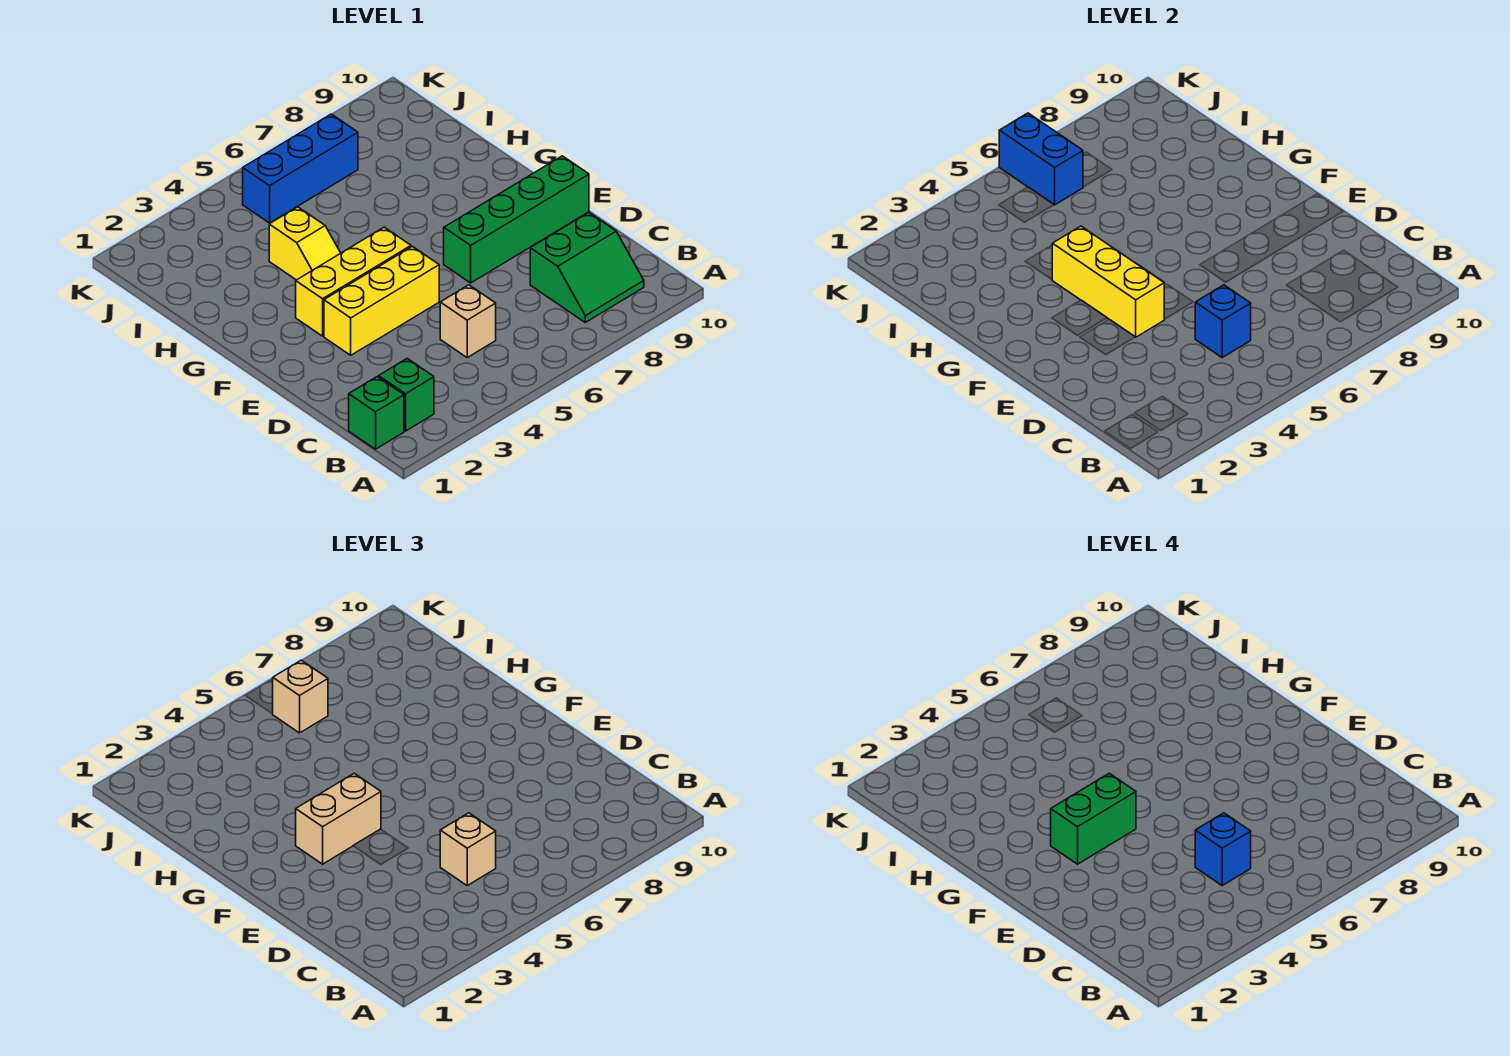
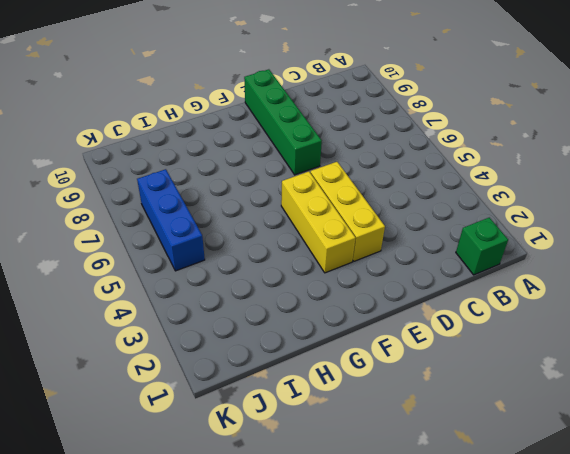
none -> green brick B2 level 1
none -> green slope B8:C9 level 1 top C
none -> tan brick C5 level 1

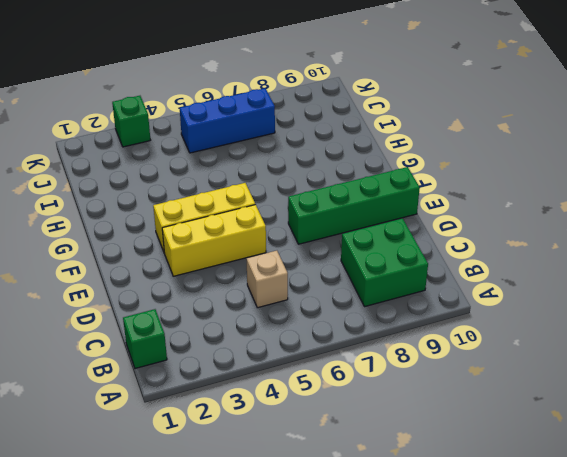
green brick B8:C9 level 1 -> green slope B8:C9 level 1 top C
green brick K3 level 1 -> green brick B2 level 1
none -> yellow slope G4:H4 level 1 top H
none -> blue brick C5 level 2
none -> yellow brick E4:G4 level 2

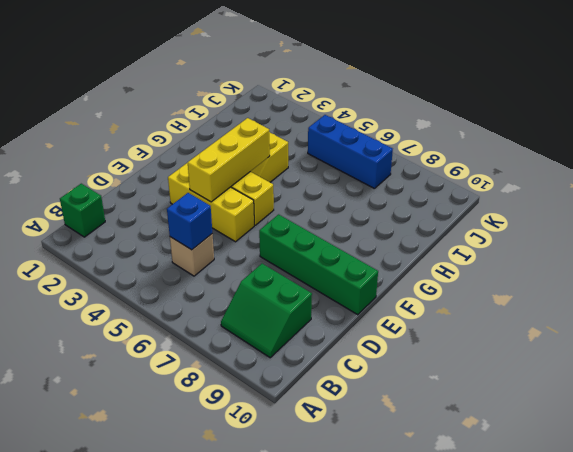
none -> green brick B2 level 1
none -> blue brick J6:K6 level 2
none -> tan brick C5 level 3

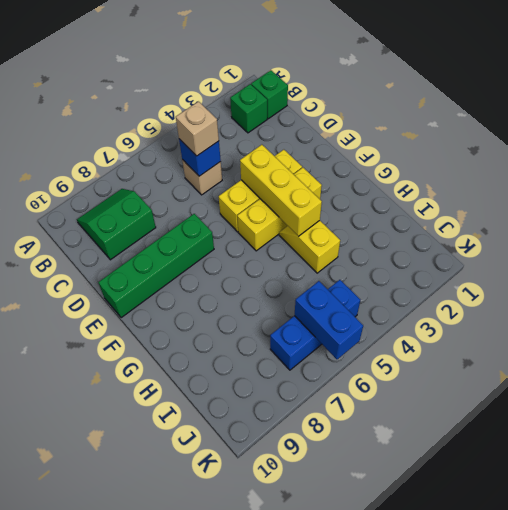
none -> tan brick F3:F4 level 3
none -> tan brick J6 level 3
none -> blue brick C5 level 4

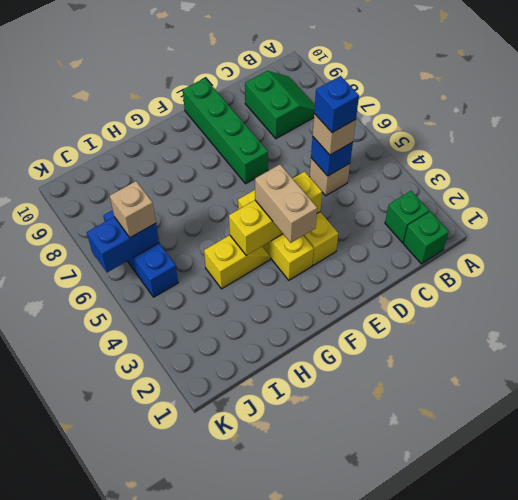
none -> green brick F3:F4 level 4

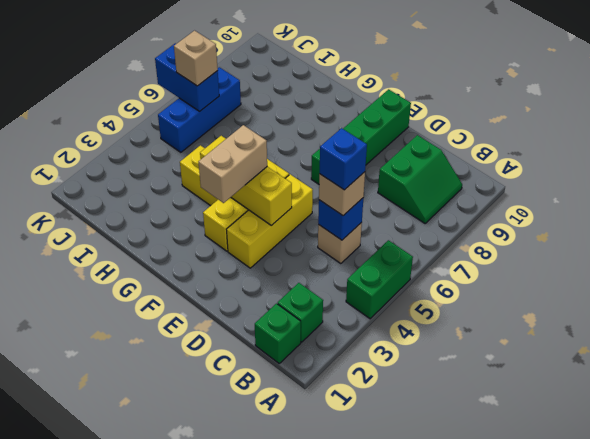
green brick A4:A5 level 1 -> green brick F3:F4 level 4

